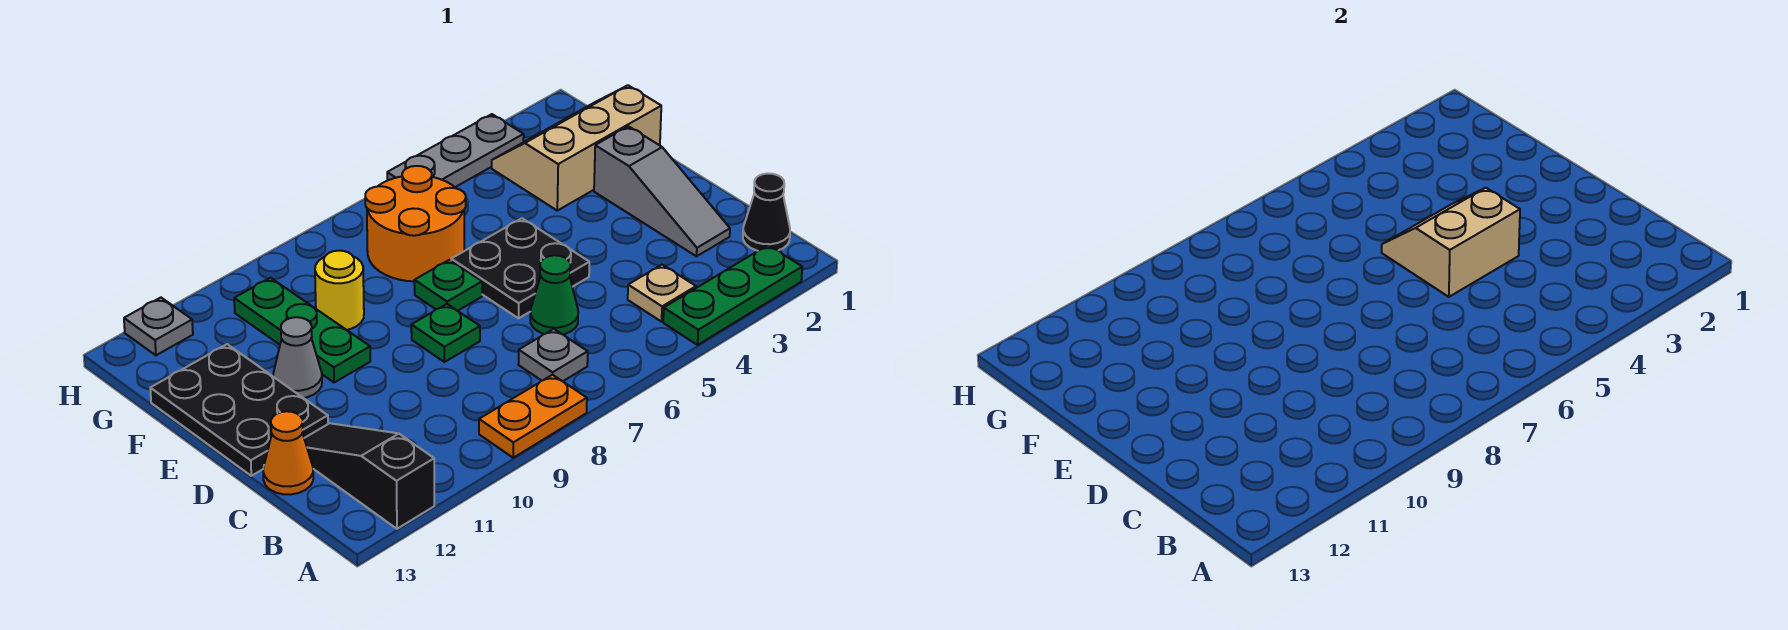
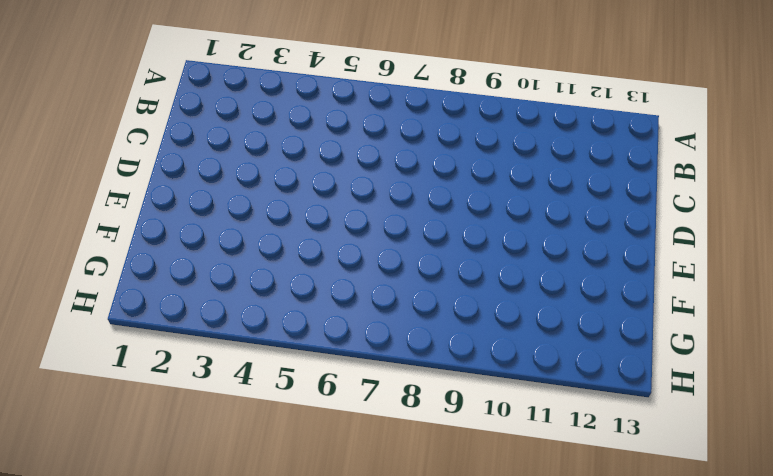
none -> green plate A2:A4 level 1
none -> orange plate A8:A9 level 1
none -> black slope A12:C12 level 1 top A

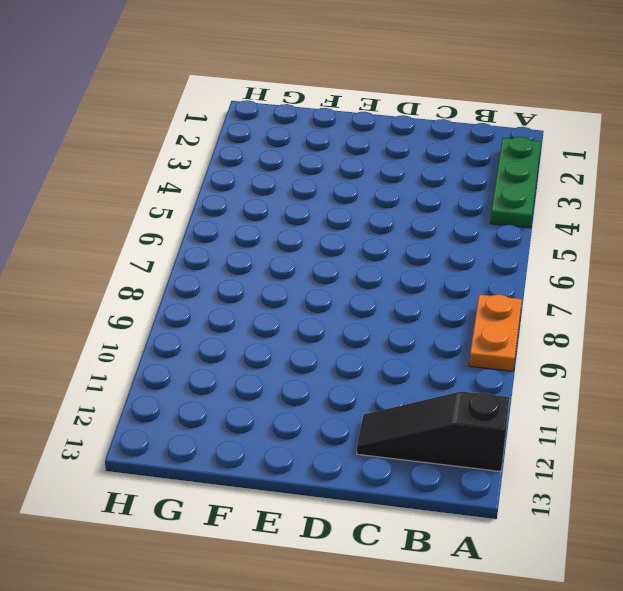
none -> black cone B1 level 1
none -> tan plate B4 level 1
none -> grey plate B7 level 1

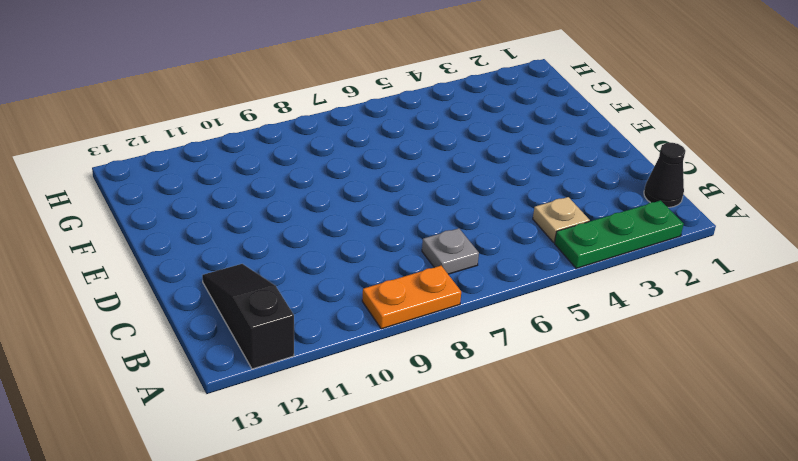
none -> grey slope C2:E2 level 1 top E
none -> green cone C6 level 1
none -> orange cone C13 level 1

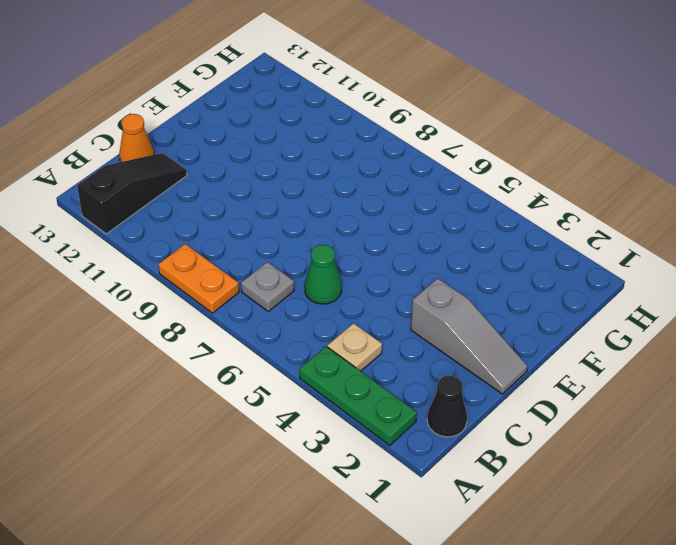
grey slope D1:D3 level 1 top 3 -> grey slope C2:E2 level 1 top E
none -> black plate D5:E6 level 1
none -> green plate D8 level 1
none -> black plate D12:F13 level 1

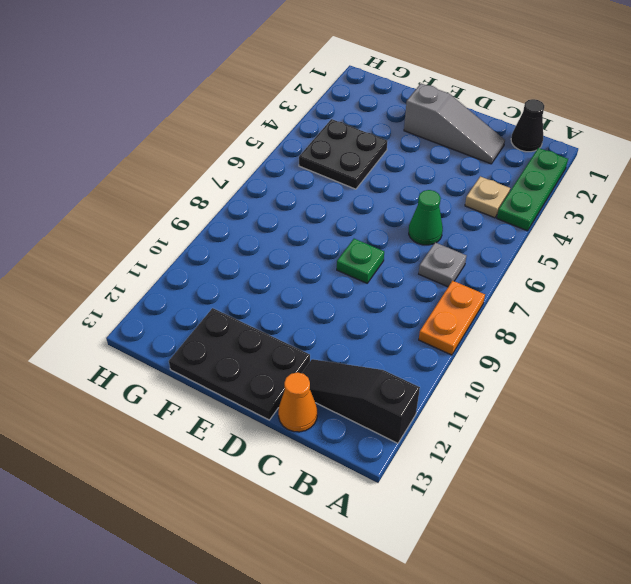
black plate F4:G5 level 1 -> black plate D5:E6 level 1
none -> green plate E7 level 1
none -> green plate E10:G10 level 1
none -> grey cone E11 level 1

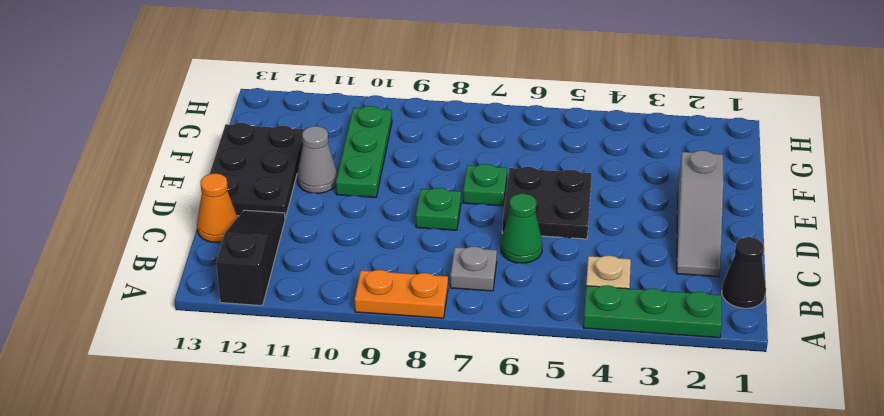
none -> tan slope F1:G3 level 1 top F
none -> orange round brick F6:G7 level 1
none -> yellow round brick F9 level 1

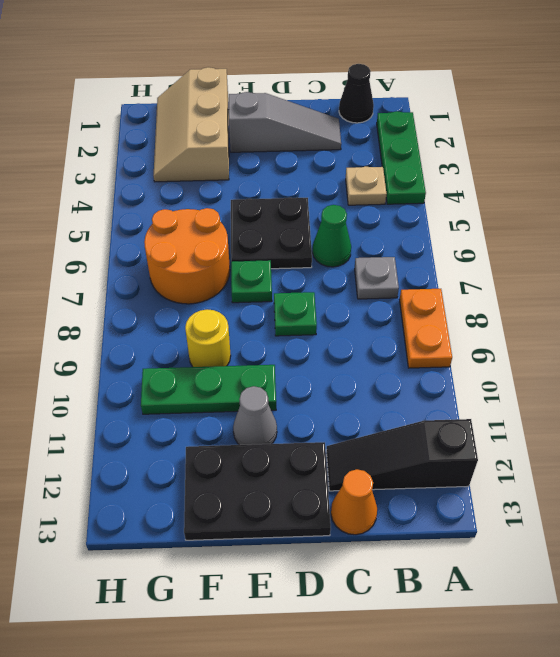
none -> grey plate H3:H5 level 1
none -> grey plate H12 level 1
none -> tan slope D4:E5 level 2 top D

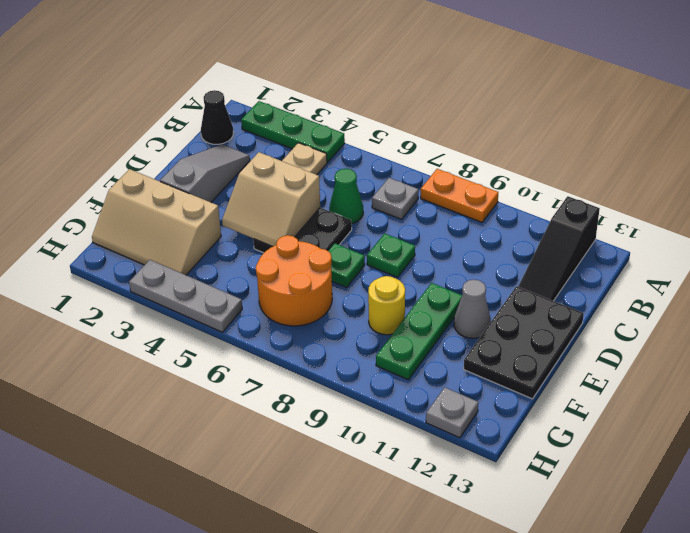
none -> orange cone C13 level 1

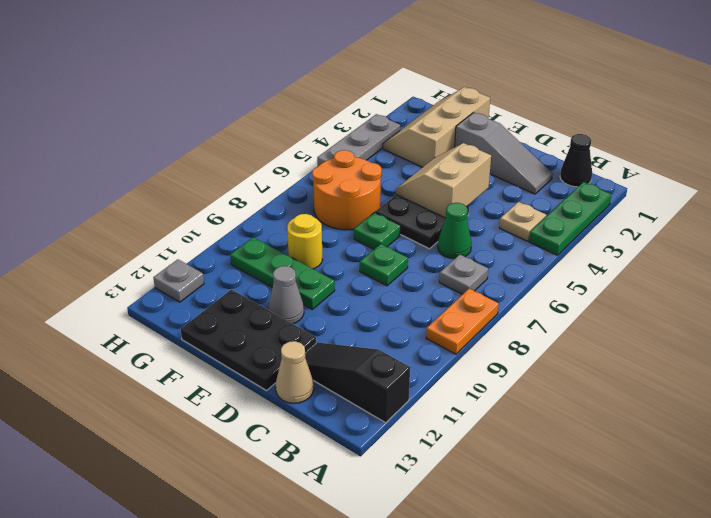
tan cone C13 level 1 -> orange cone C13 level 1

